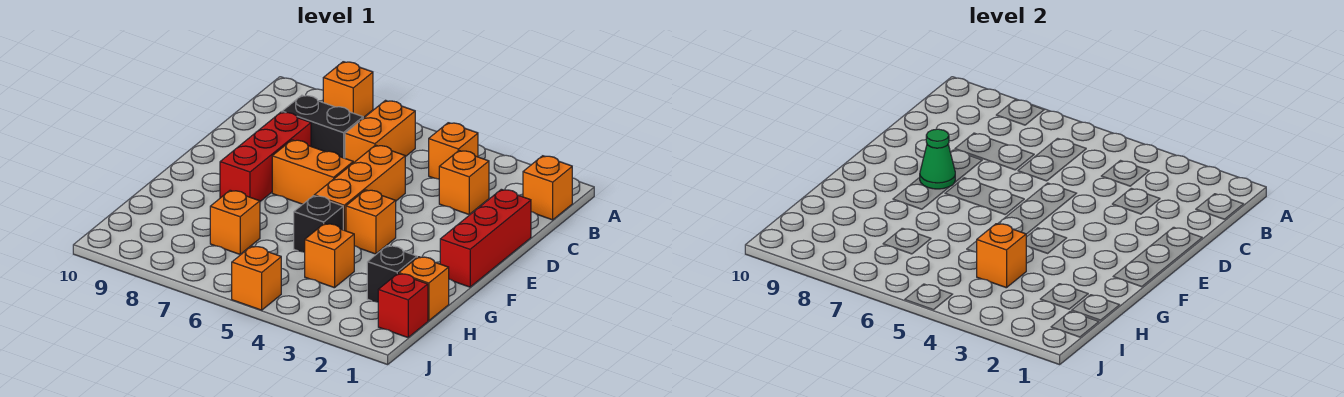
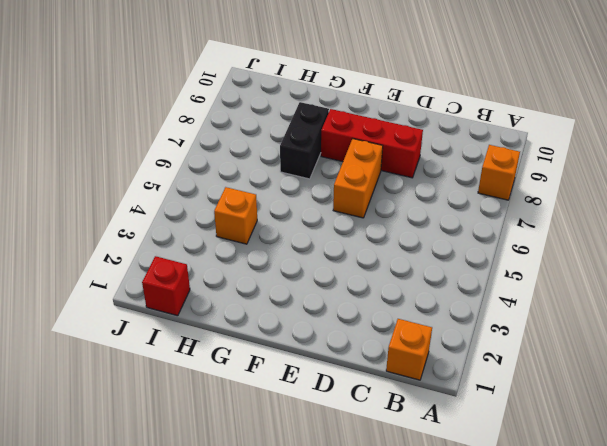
black brick G7:G8 level 1 -> black brick C7:C8 level 1
none -> orange brick B4 level 1
none -> orange brick B6:C6 level 1
none -> orange brick C3 level 1

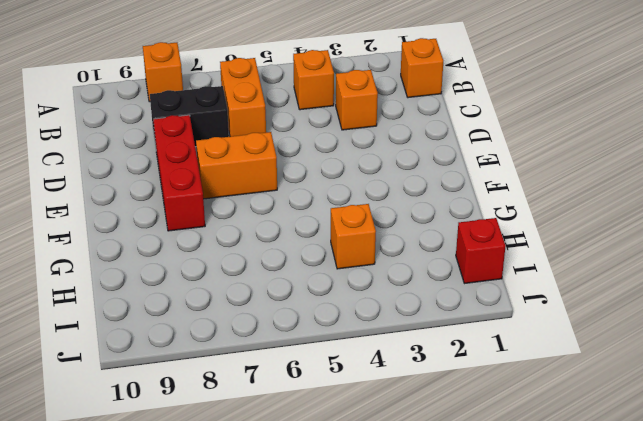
none -> red brick D1:F1 level 1
none -> orange brick D5:F5 level 1
none -> orange brick F4 level 1

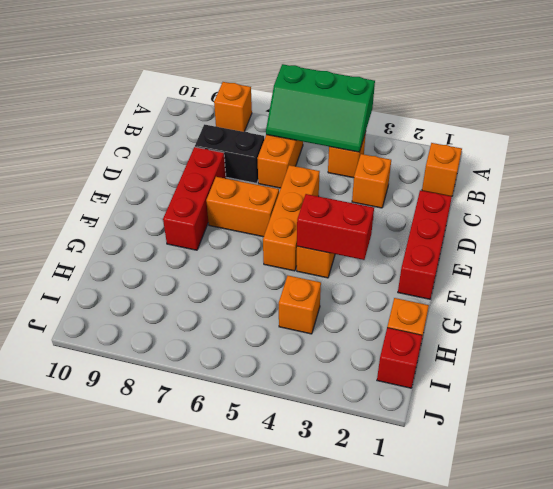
green slope A4:B6 level 2 top A -> none
red brick F3:F4 level 2 -> none
none -> black brick G5 level 1
none -> black brick H2 level 1
none -> orange brick H7 level 1

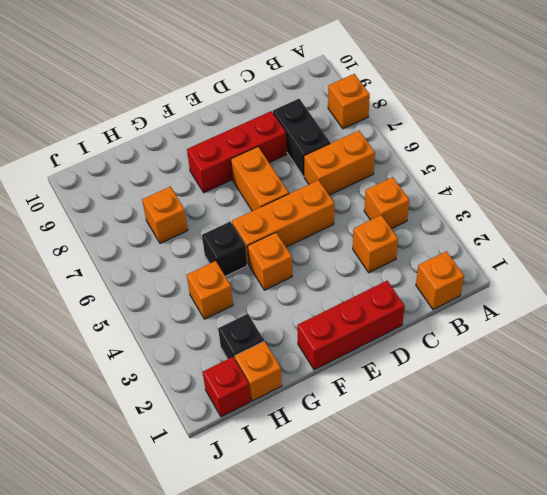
none -> orange brick J5 level 1
none -> green cone E8 level 2
none -> orange brick H4 level 2

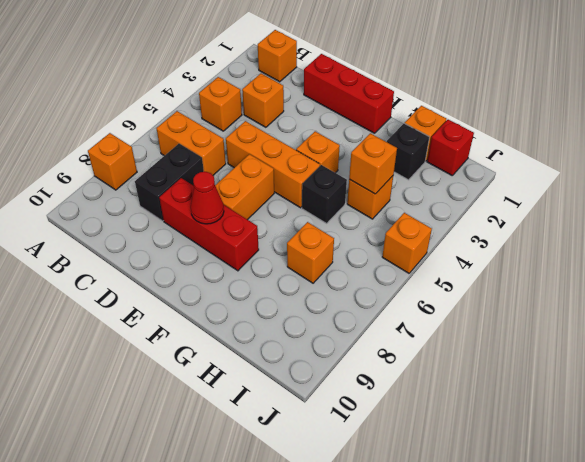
red cone E8 level 2 -> green cone E8 level 2

